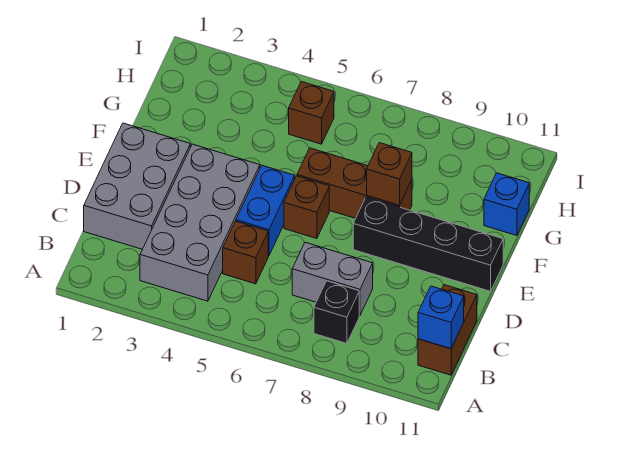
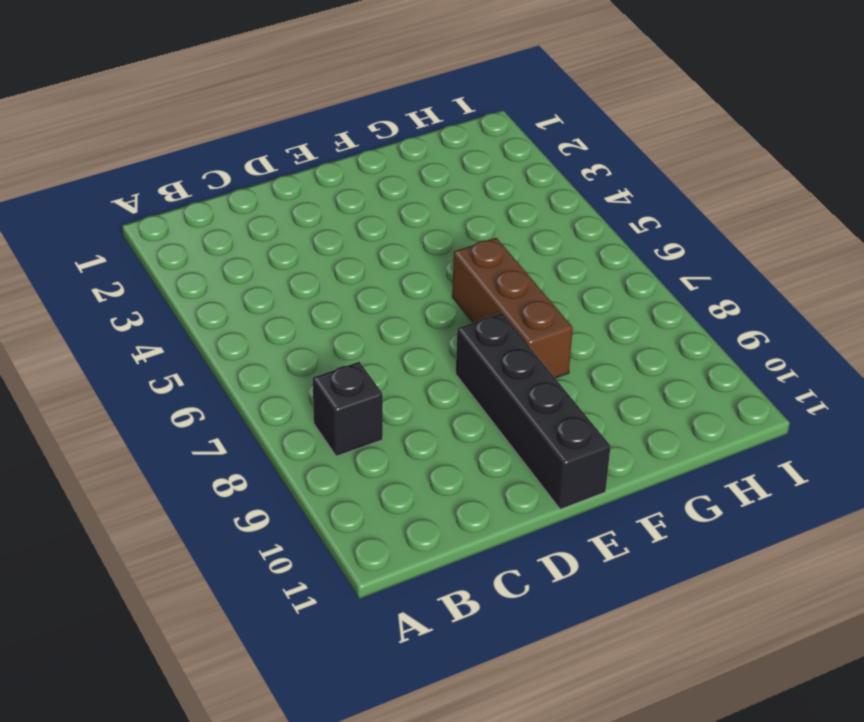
none -> grey brick B3:E4 level 1
none -> brown brick B11:C11 level 1
none -> grey brick C1:E2 level 1

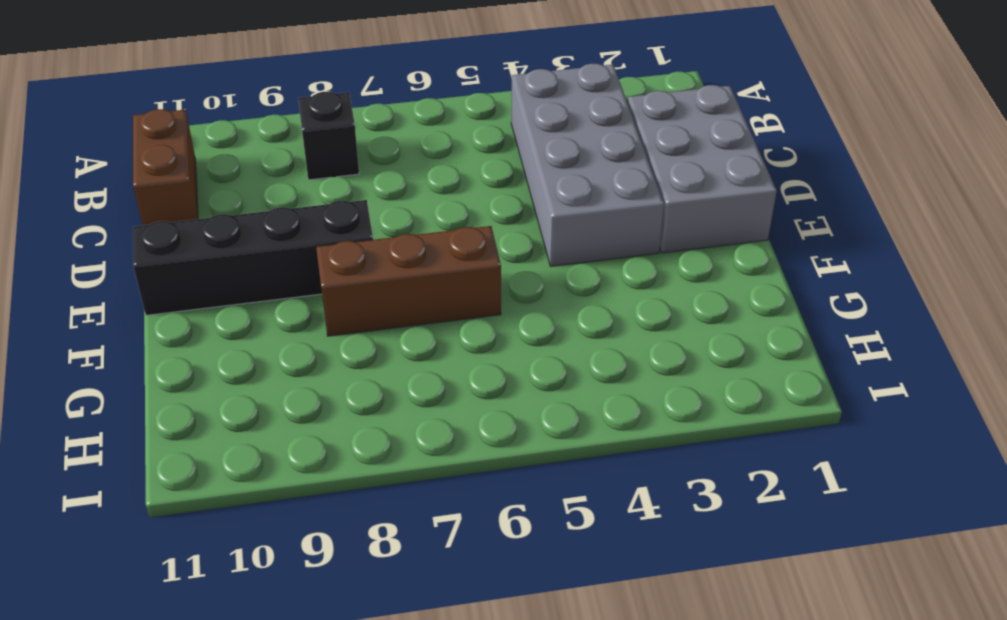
none -> brown brick C5 level 1
none -> grey brick C7:C8 level 1
none -> blue brick D5:E5 level 1

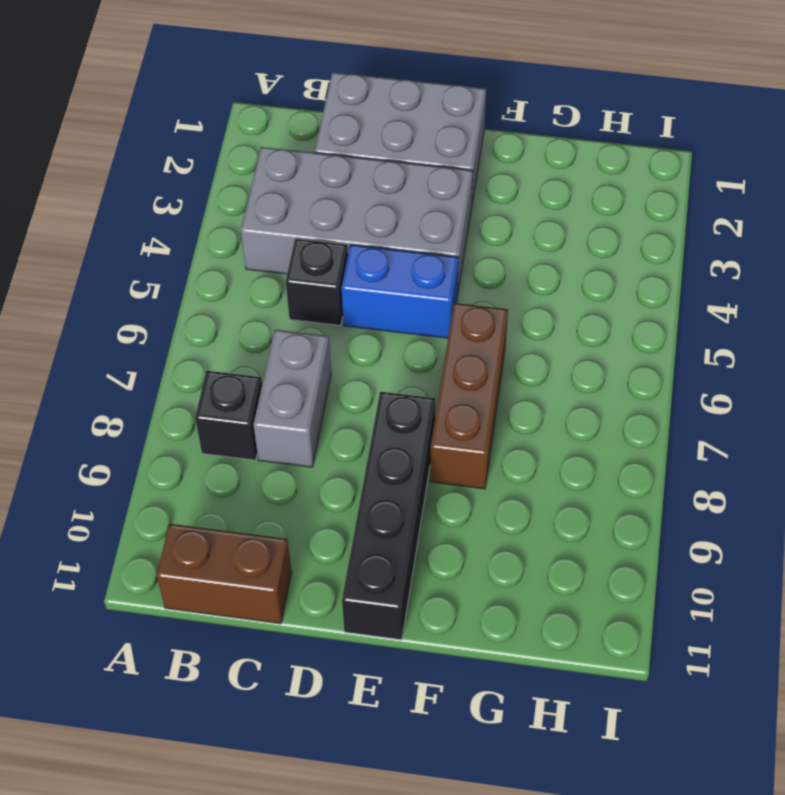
black brick C5 level 1 -> brown brick C5 level 1
none -> brown brick E6 level 1
none -> blue brick G11 level 1
none -> brown brick H5 level 1

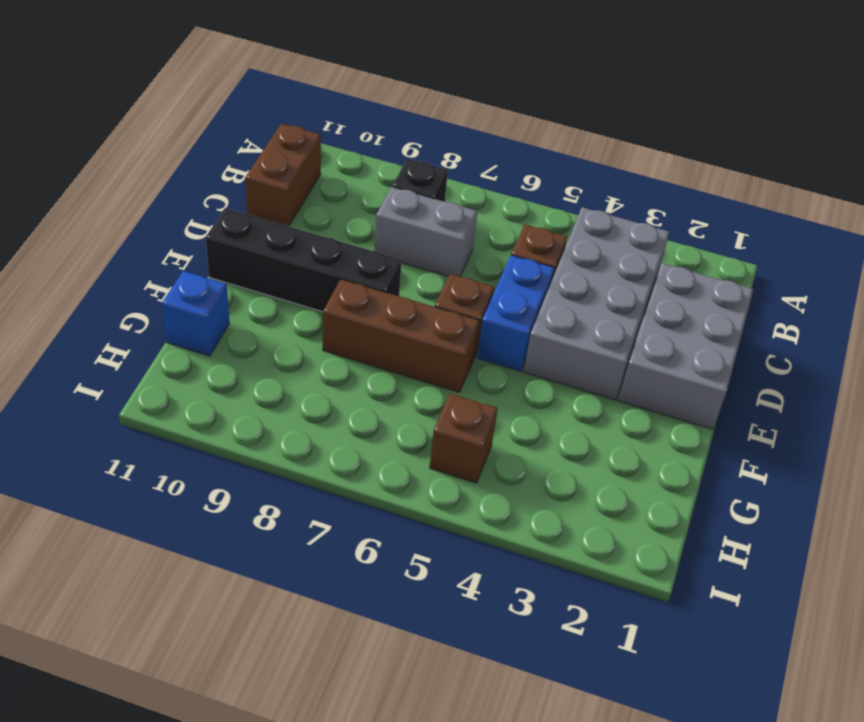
none -> blue brick B11 level 2
none -> brown brick F8 level 2

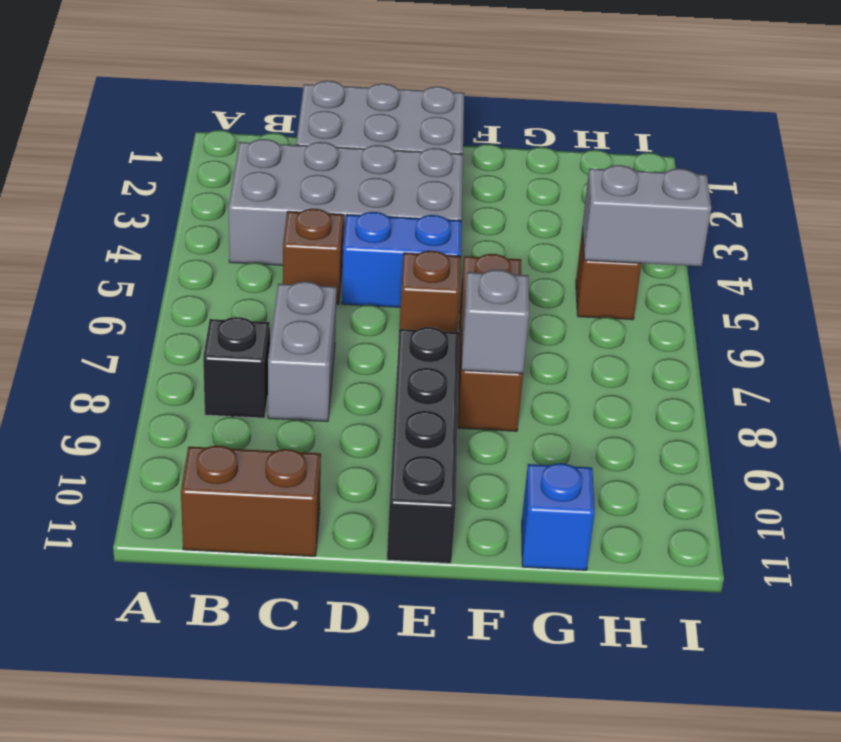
grey brick F8 level 2 -> brown brick F8 level 2
grey brick H5:I5 level 2 -> none
none -> blue brick B11 level 2

